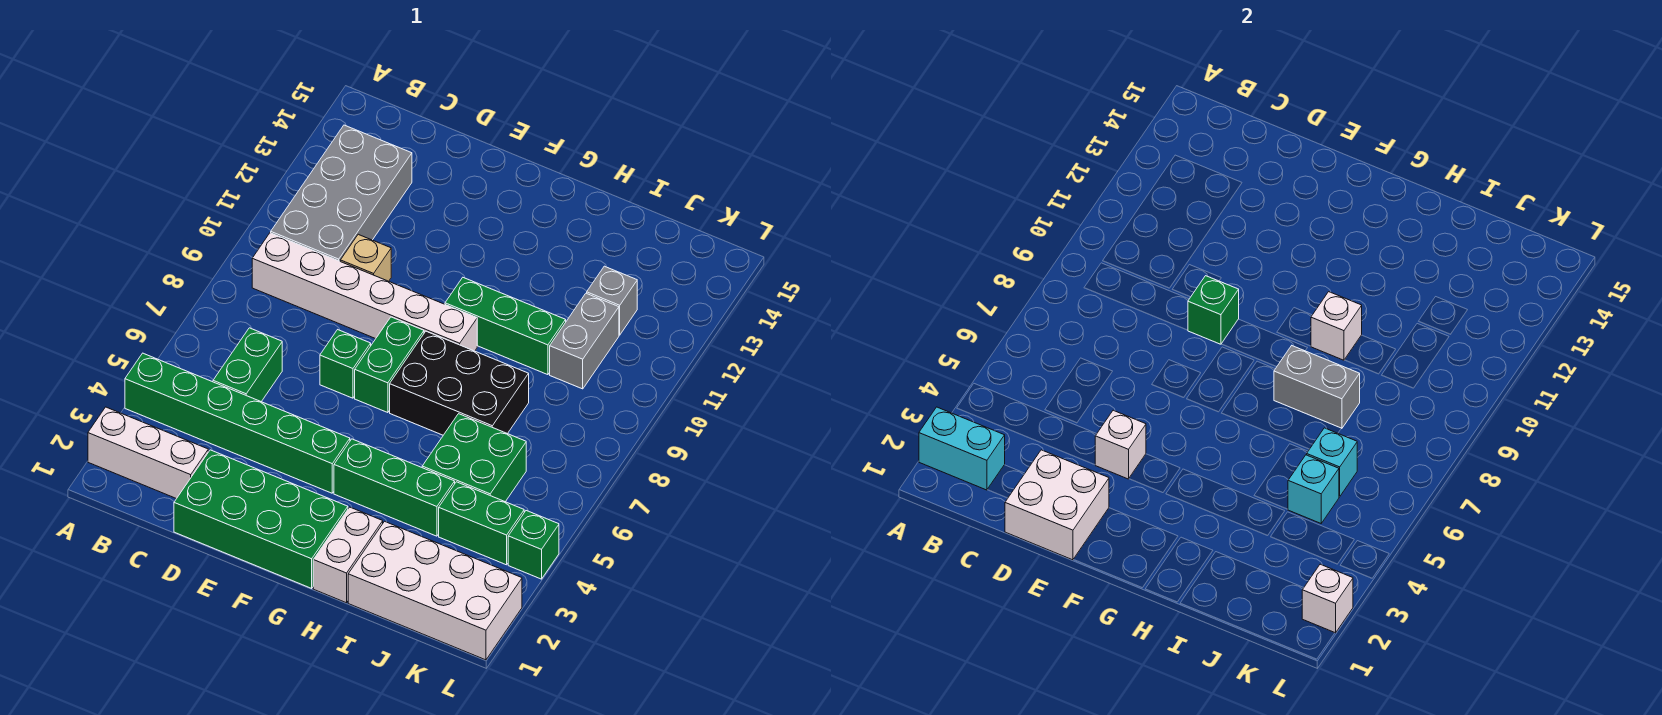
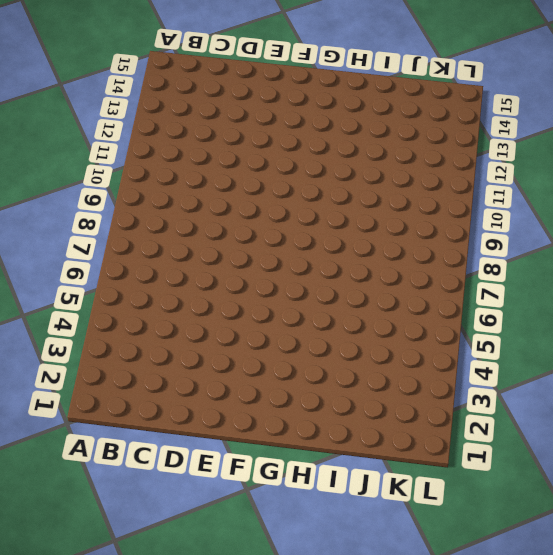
none -> white brick A2:C2 level 1
none -> green brick A4:F4 level 1
none -> white brick B9:G9 level 1

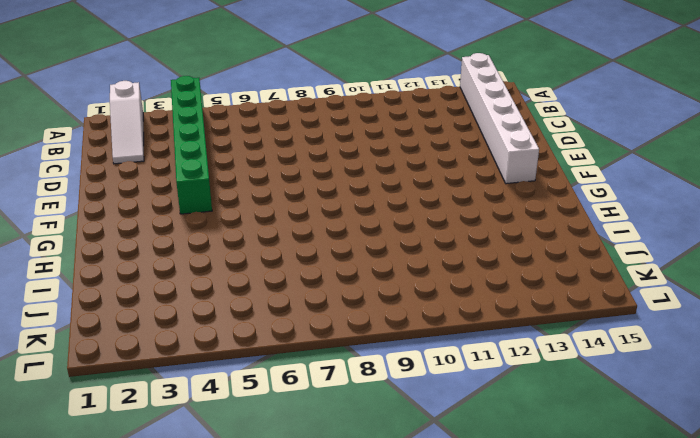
white slope A2:C2 level 1 top A -> white brick A2:C2 level 1
white brick A14:F14 level 1 -> white brick B9:G9 level 1
none -> grey brick B10:C13 level 1
none -> green brick C5:C6 level 1
none -> green brick D1:G2 level 1

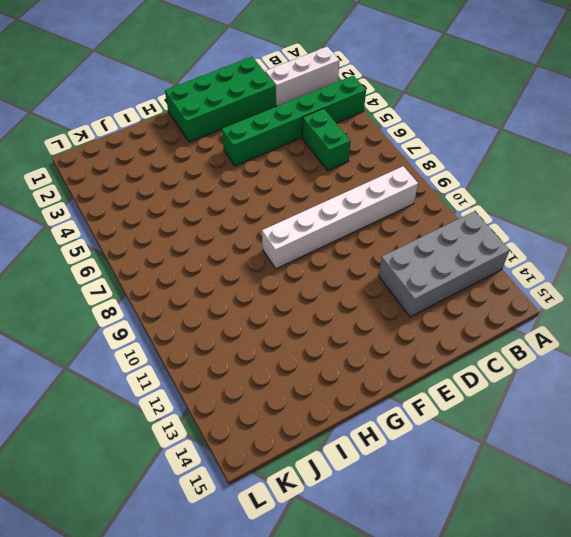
grey brick A12:D13 level 1 -> grey brick B10:C13 level 1
none -> tan brick D10 level 1
none -> green brick E7 level 1
none -> green brick F7:F8 level 1

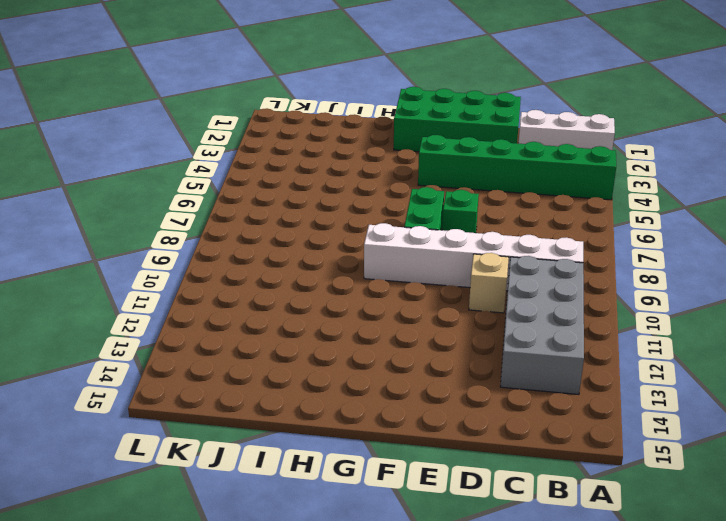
none -> green brick C5:C6 level 1
none -> green brick G4:I4 level 1
none -> black brick G7:I8 level 1

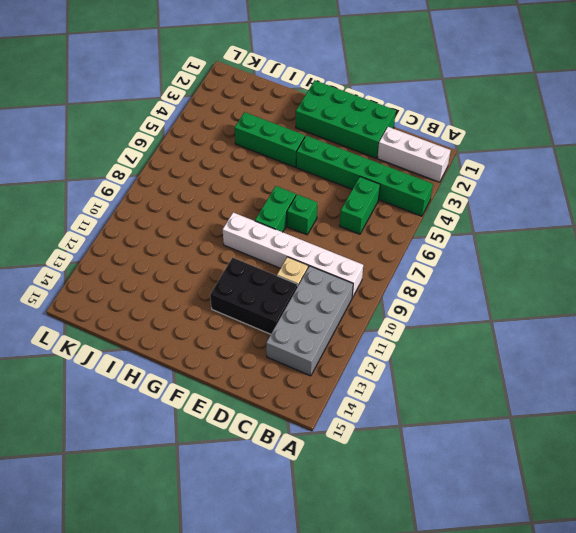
black brick D11:F12 level 1 -> black brick G7:I8 level 1
none -> green brick G10:I10 level 1
none -> white brick H1:H2 level 1
none -> white brick I1:L2 level 1

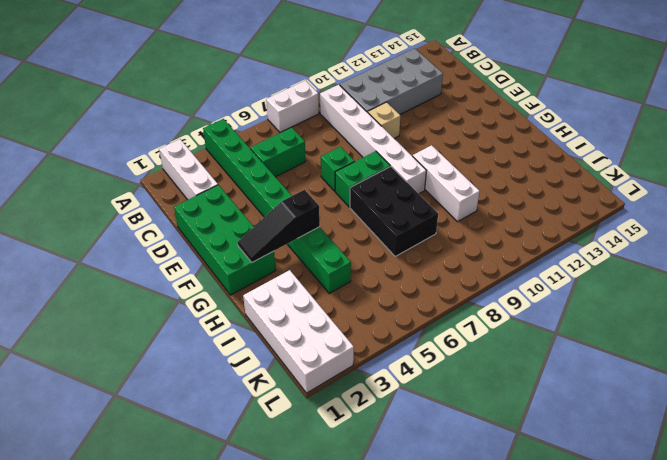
white brick A7:A8 level 1 -> white brick H1:H2 level 1
black slope G2:G4 level 2 top 4 -> none
white brick G10:I10 level 1 -> green brick G10:I10 level 1
none -> green brick I5:J6 level 1
none -> green brick J4:K4 level 1
none -> grey brick J10:J11 level 1

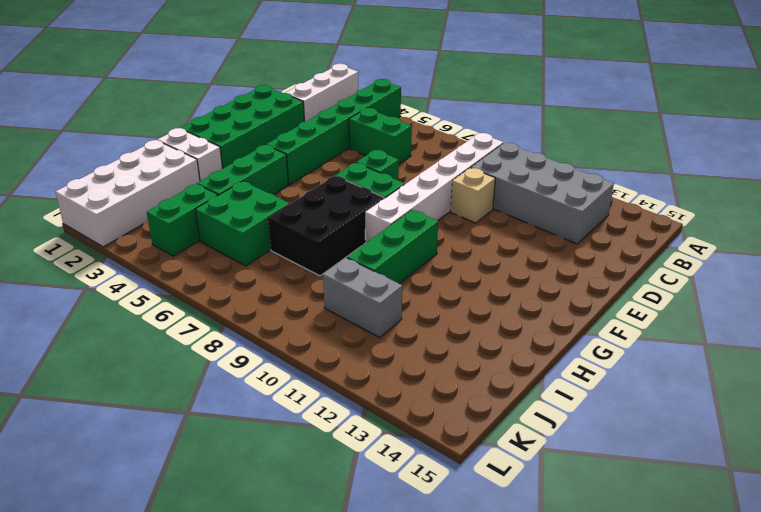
none -> grey brick J12 level 1
none -> green brick L4 level 1
none -> cyan brick A2:B2 level 2

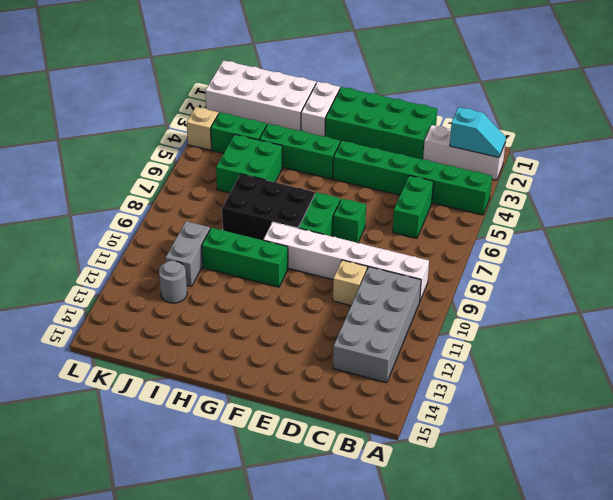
cyan slope A2:B2 level 2 top B -> cyan brick A2:B2 level 2
grey round brick J12 level 1 -> grey brick J12 level 1
tan brick L4 level 1 -> green brick L4 level 1
none -> white brick D1:E2 level 2
none -> white brick E4 level 2
none -> green brick E9 level 2

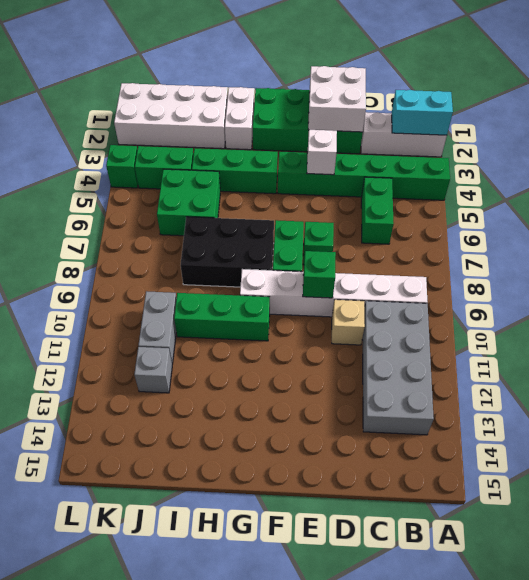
none -> grey brick H8:I8 level 2
none -> white brick H10 level 2
none -> cyan brick J5 level 2

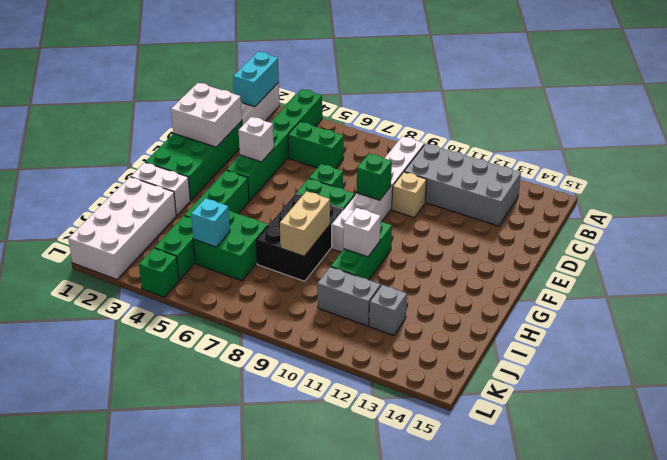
tan brick H8:I8 level 2 -> grey brick H8:I8 level 2
none -> cyan brick J6 level 2
none -> white brick L2 level 2

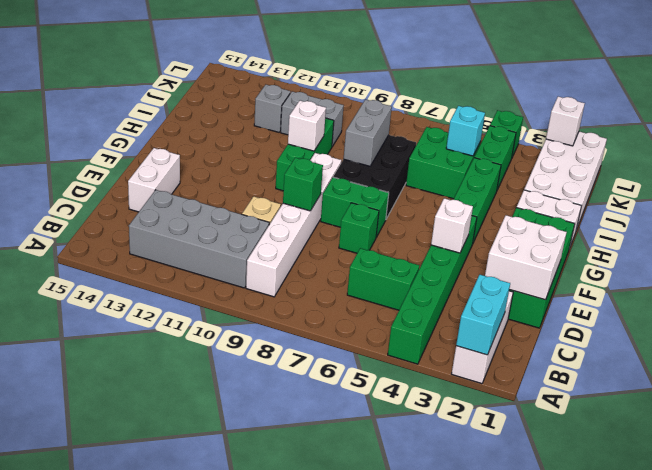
white brick D14:E14 level 1 -> none
none -> cyan brick J6 level 2

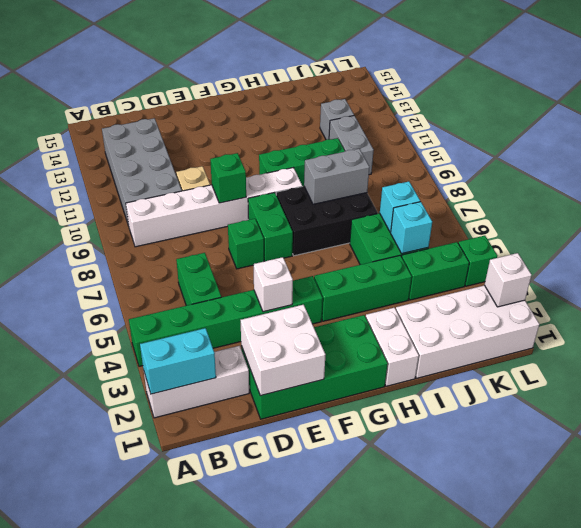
none -> white brick H10 level 2

